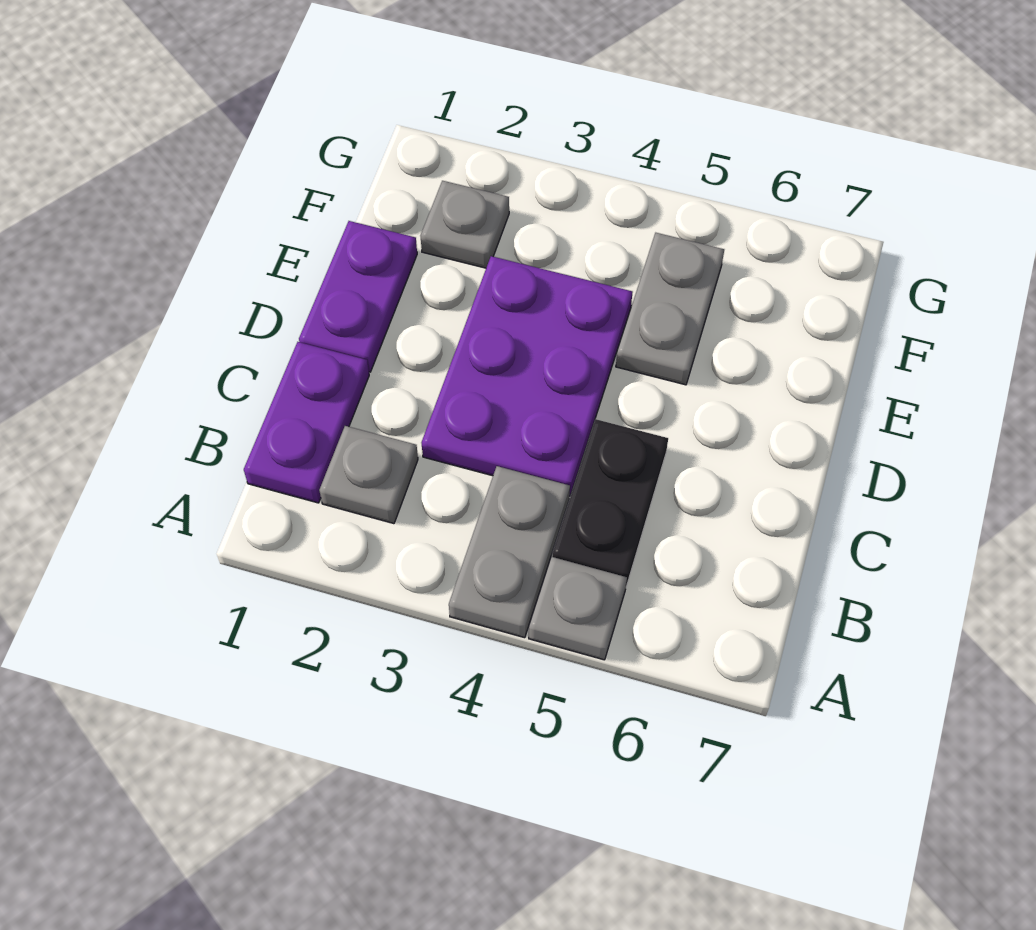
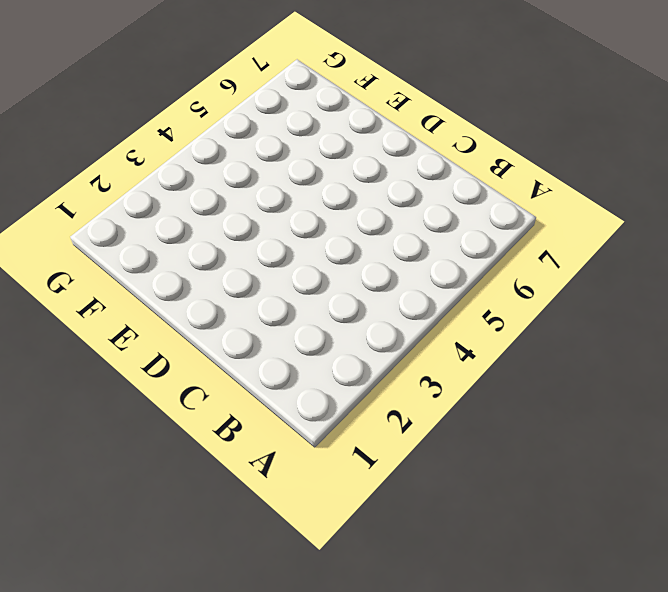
none -> grey plate A4:B4 level 1
none -> grey plate A5 level 1

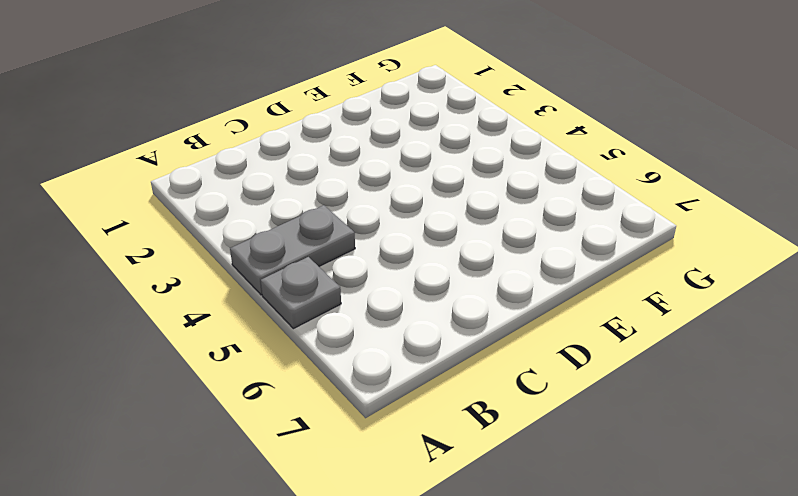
none -> purple plate B1:C1 level 1
none -> grey plate B2 level 1

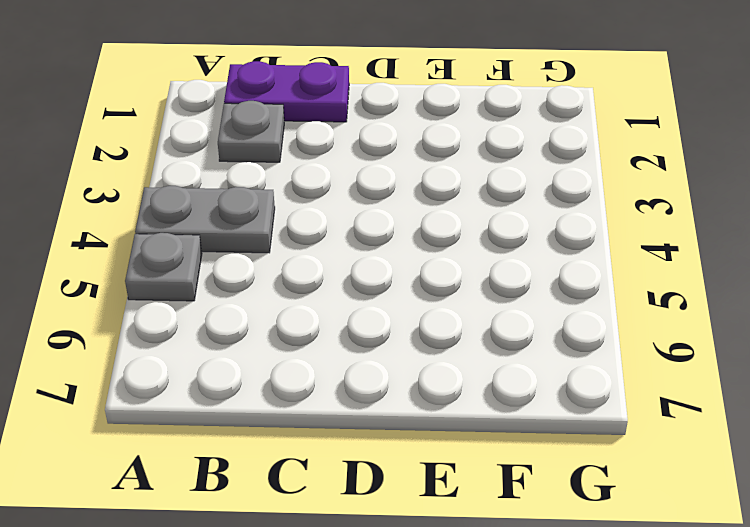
none -> black plate B5:C5 level 1
none -> purple plate C3:E4 level 1

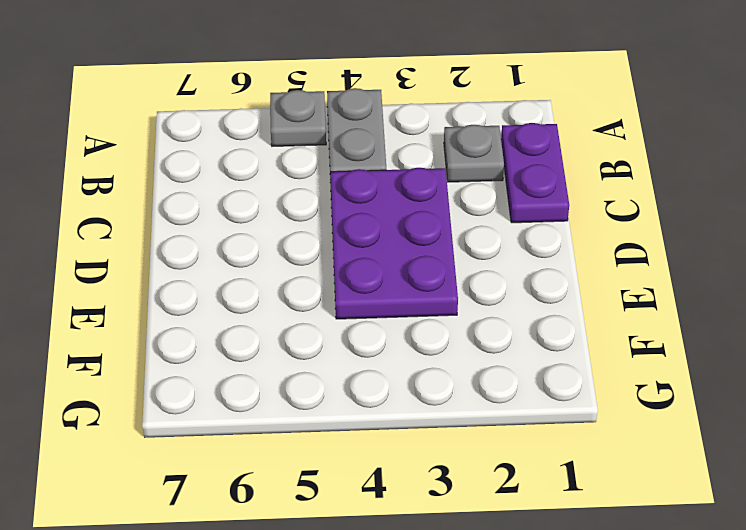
none -> black plate B5:C5 level 1
none -> purple plate D1:E1 level 1

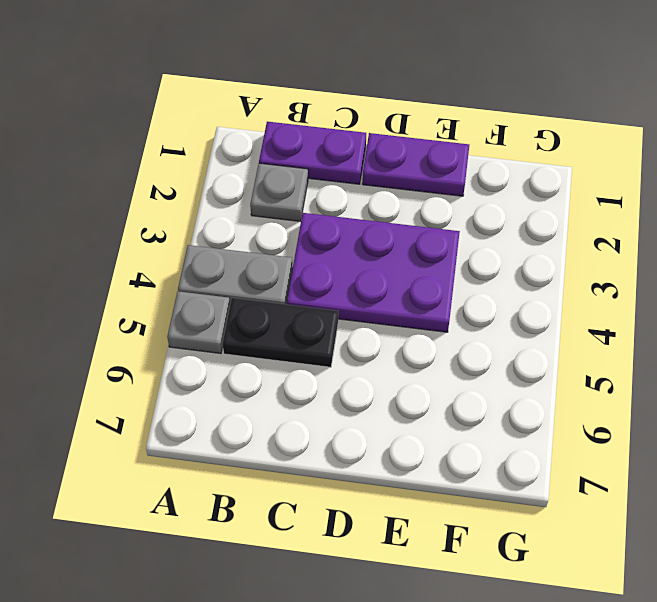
none -> grey plate E5:F5 level 1
none -> grey plate F2 level 1

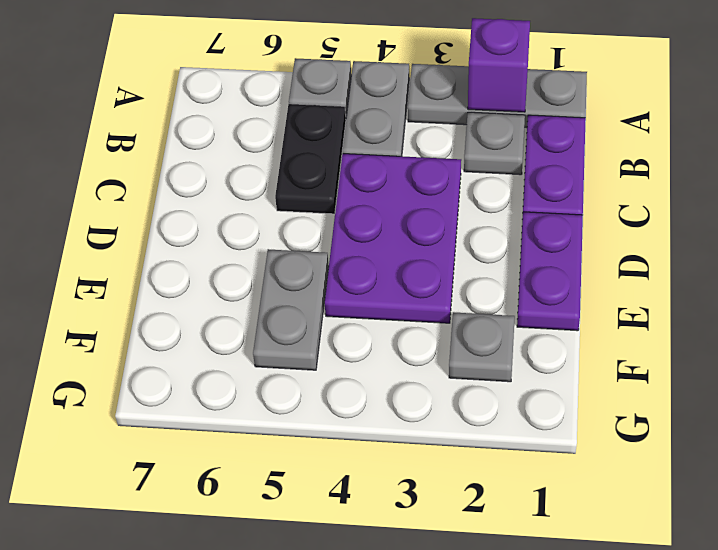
grey plate A1:A3 level 1 -> none
purple brick A2 level 2 -> none

